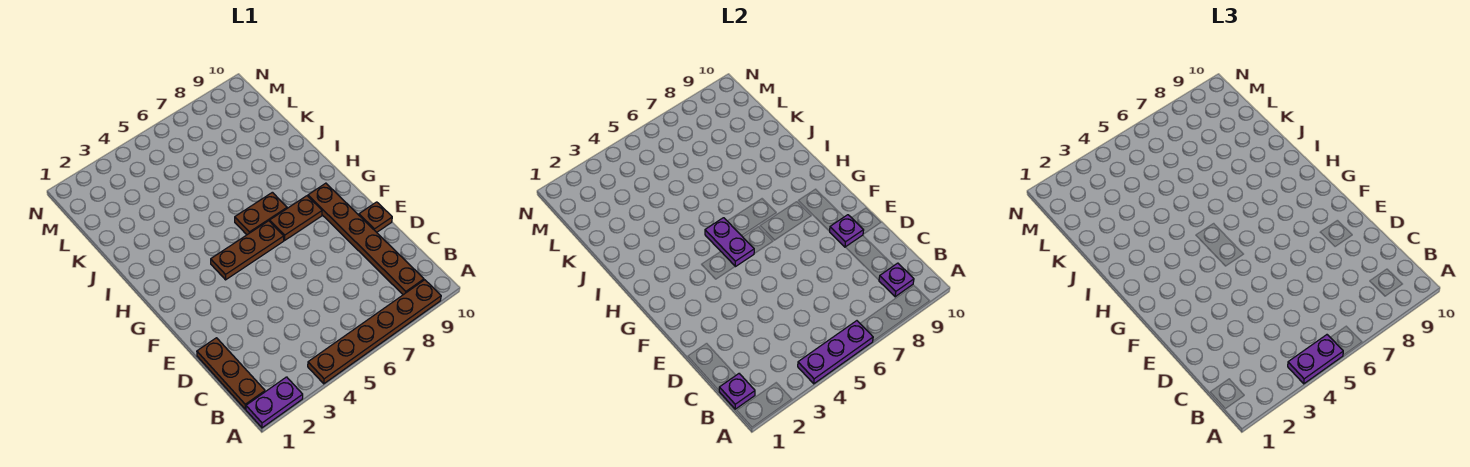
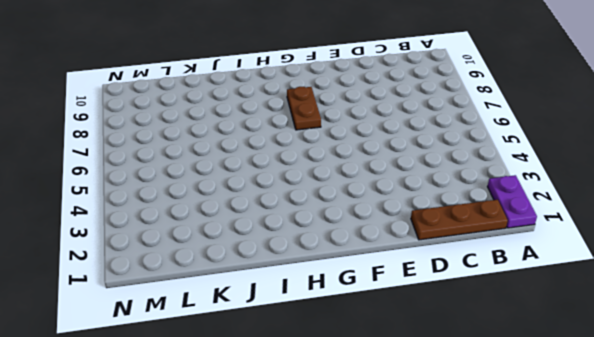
none -> brown plate A4:A9 level 1
none -> brown plate B9:G9 level 1
none -> brown plate E10 level 1

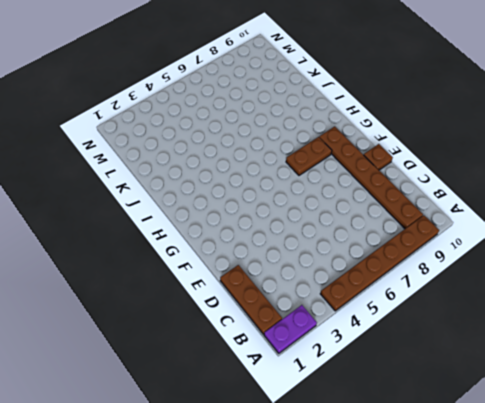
none -> brown plate G4:G6 level 1
none -> brown plate H6:H7 level 1
none -> purple plate A4:A6 level 2

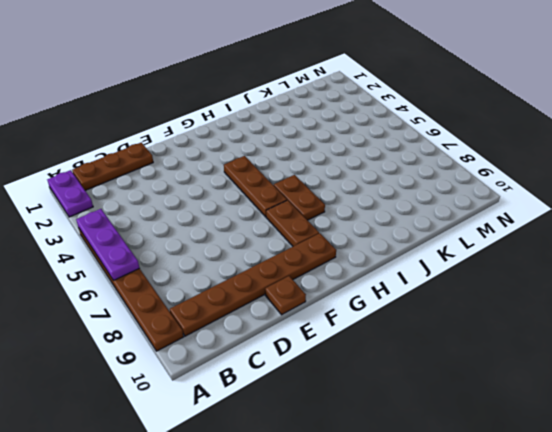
none -> purple plate B1 level 2
none -> purple plate B9 level 2
none -> purple plate E9 level 2

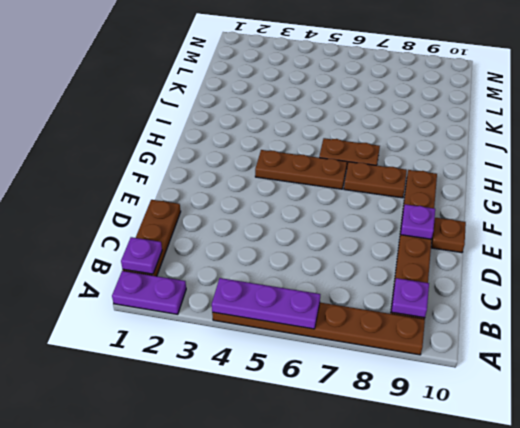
none -> purple plate G5:H5 level 2
none -> purple plate A4:A5 level 3

